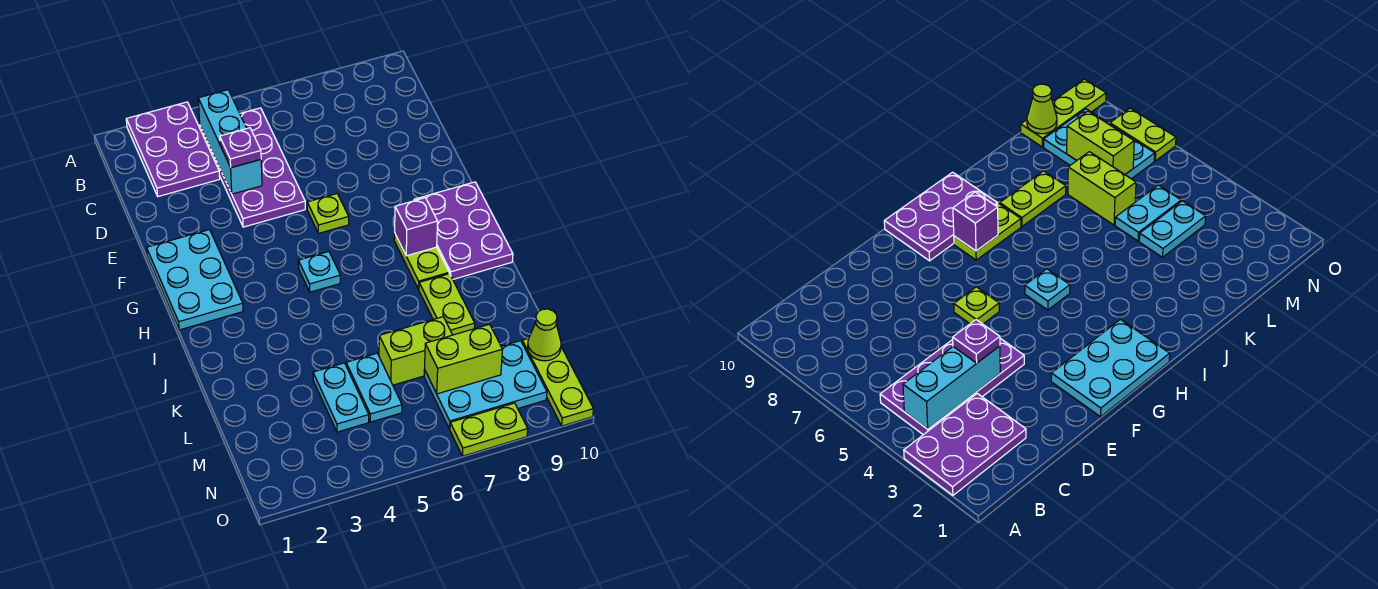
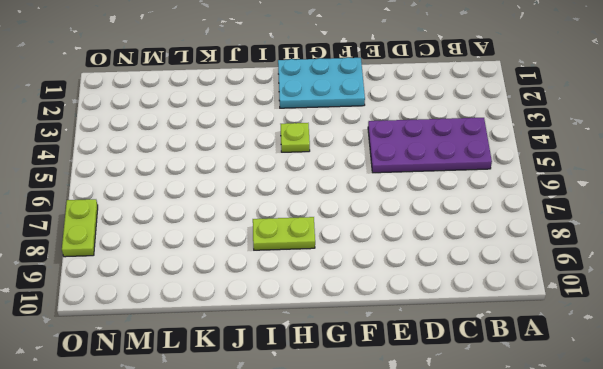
lime plate H4 level 1 -> lime plate F6 level 1
none -> purple plate A2:C3 level 1
none -> purple plate G9:I10 level 1
none -> cyan plate H5 level 1

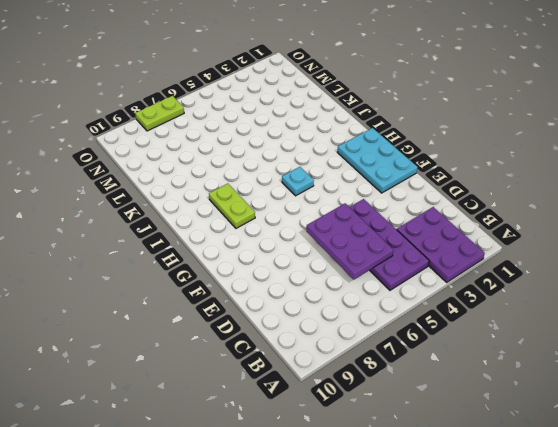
purple plate C5:E6 level 2 -> purple plate G9:I10 level 1
none -> lime plate F6 level 1
none -> lime plate J8:K8 level 1
none -> cyan plate L4:M4 level 1

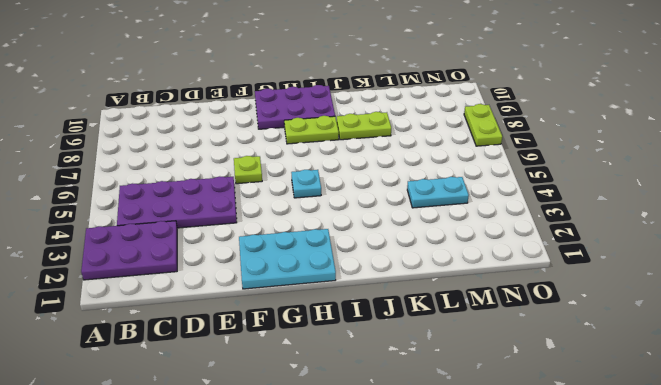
none -> cyan plate L5:M5 level 1
none -> lime brick L6:L7 level 1
none -> cyan plate M7:N9 level 1

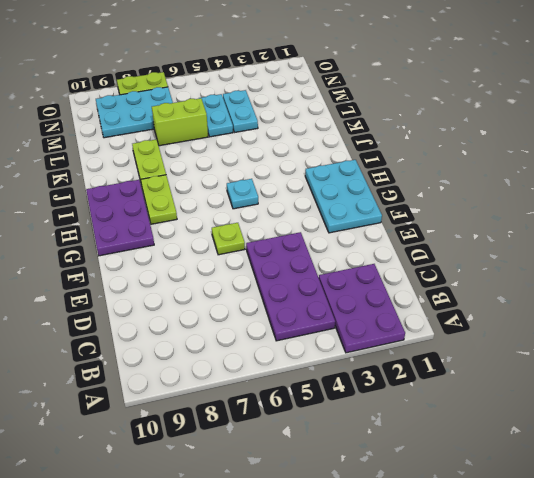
none -> lime plate M10:O10 level 1
none -> cyan brick B4:D4 level 2
none -> purple brick H8 level 2

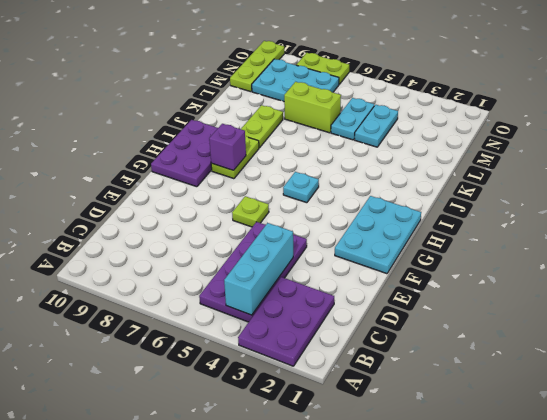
none -> lime brick M7:M8 level 2
none -> lime cone M10 level 2
none -> purple plate D4 level 3

